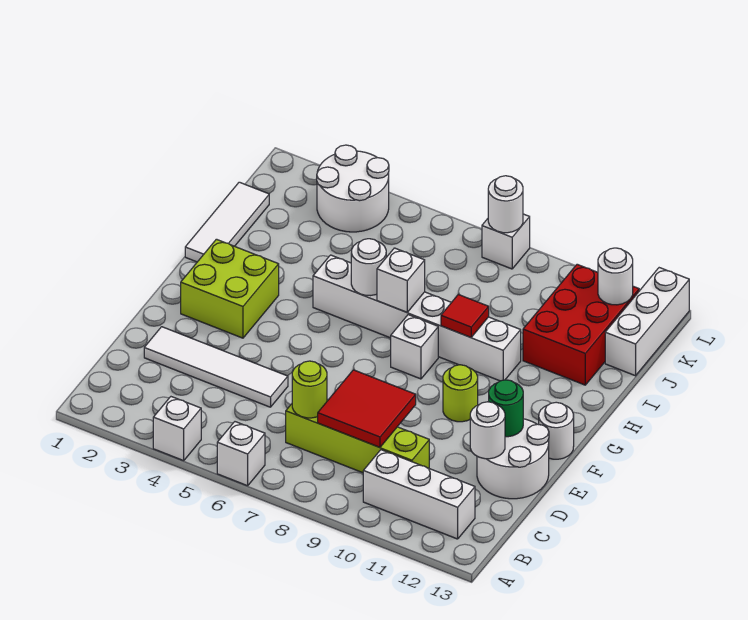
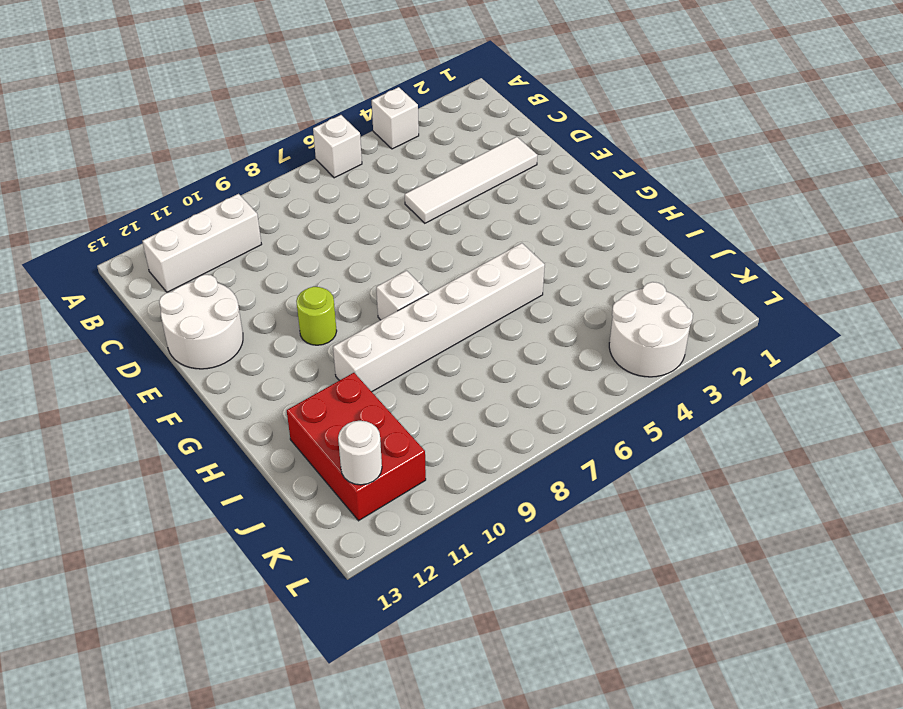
none -> lime brick C7:C10 level 1
none -> lime brick F2:G3 level 1
none -> white round brick F13 level 1

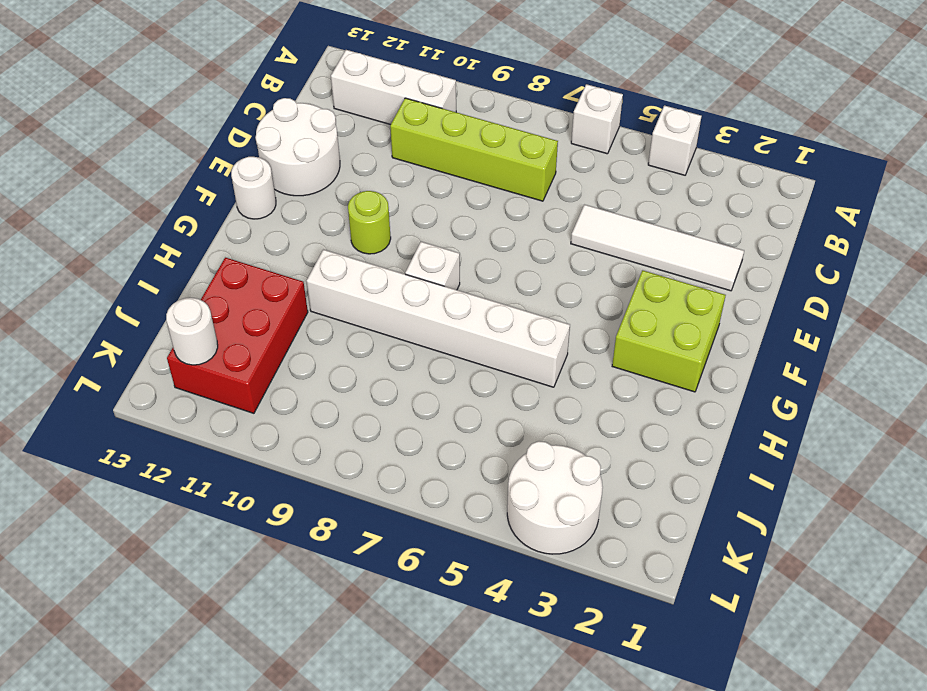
none -> white tile H1:J1 level 1
none -> white brick J13:L13 level 1
none -> white brick L8 level 1

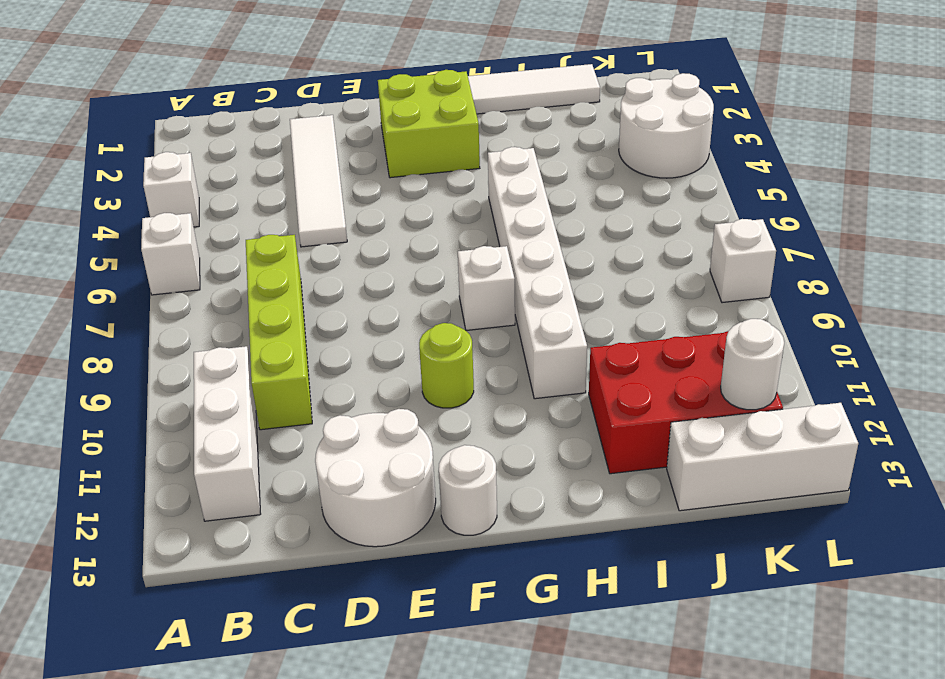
none -> lime round brick C7 level 2
none -> red tile C8:D9 level 2
none -> white round brick D12 level 2

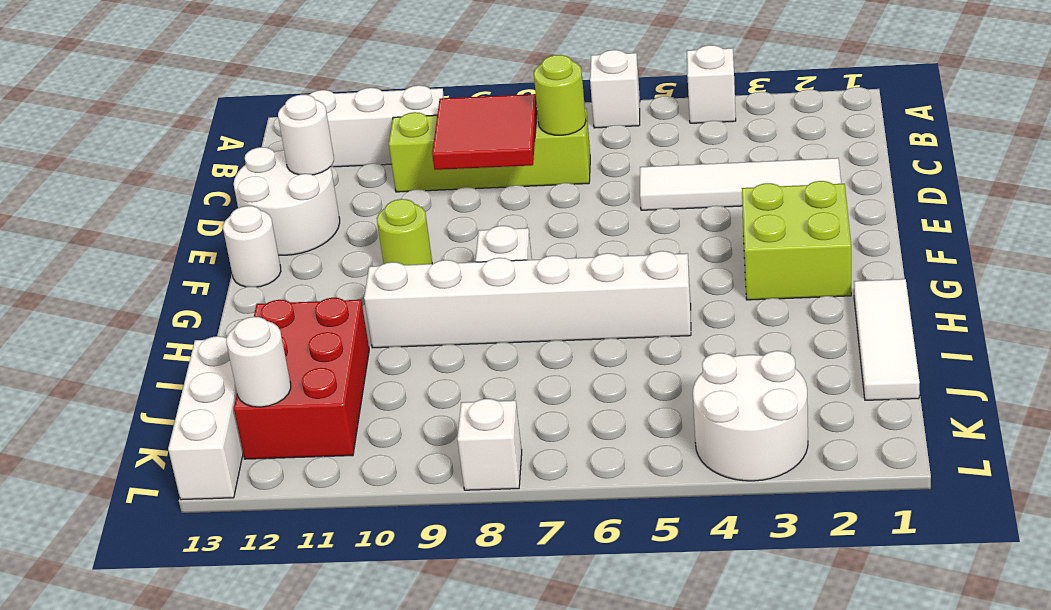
none -> green round brick E12 level 2
none -> white round brick H6 level 2
none -> white brick H7 level 2

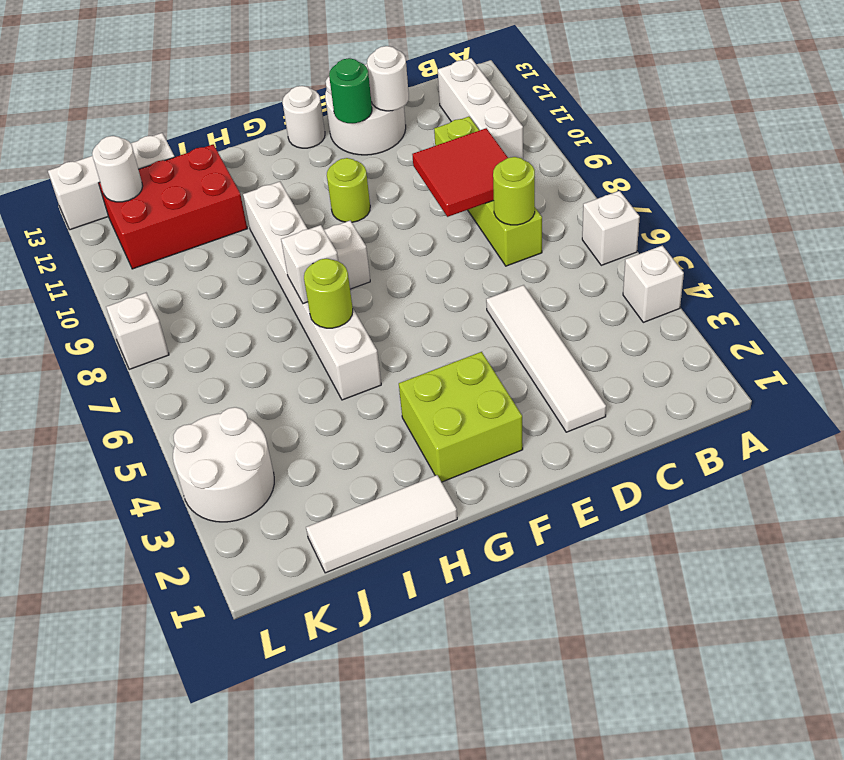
lime round brick H6 level 2 -> white round brick H6 level 2
none -> red tile H9 level 2
none -> white round brick L8 level 2

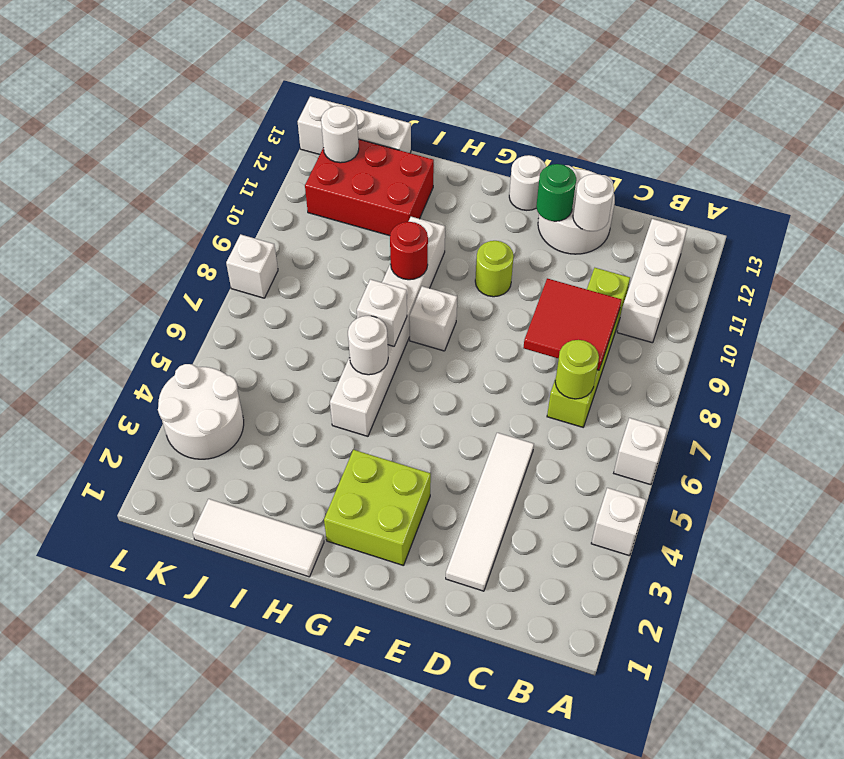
red round brick H9 level 2 -> red tile H9 level 2
none -> white round brick L8 level 2

